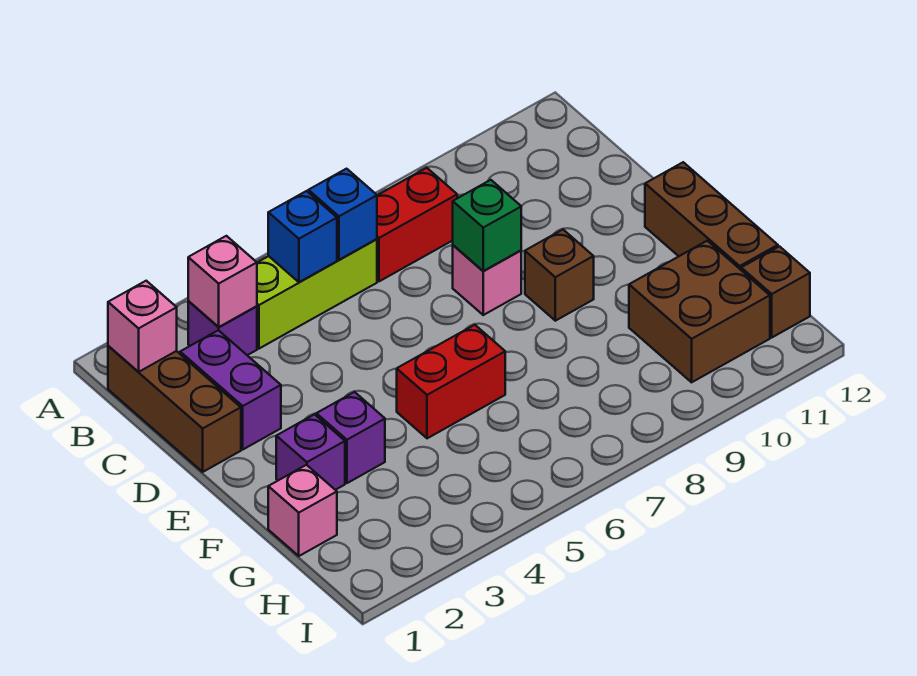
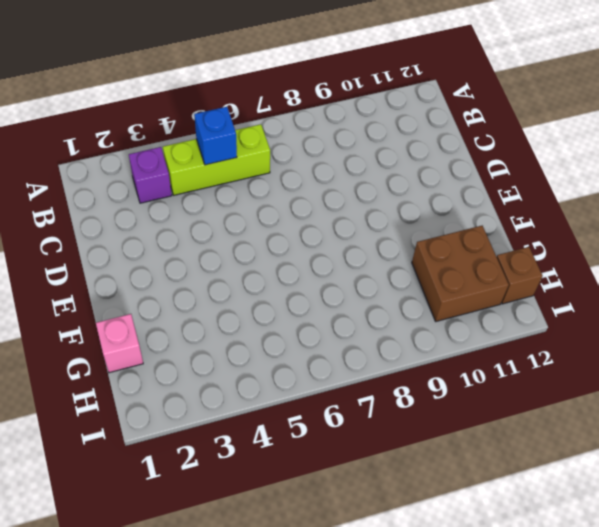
none -> brown brick B1:D1 level 1
none -> red brick B7:B8 level 1
none -> purple brick C2:D2 level 1

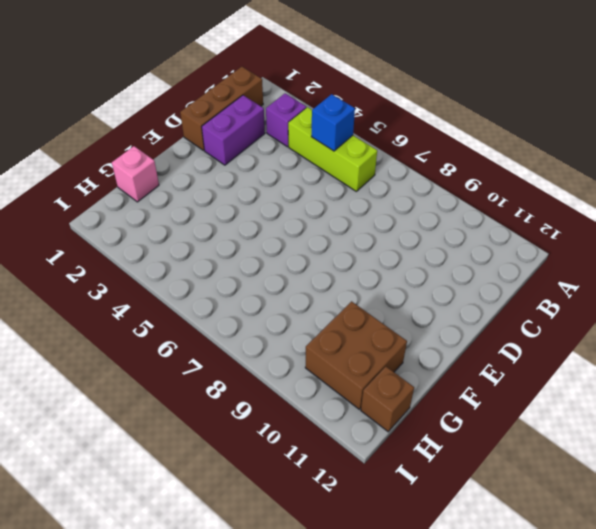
none -> red brick B7:B8 level 1
none -> pink brick D8 level 1
none -> brown brick E9 level 1

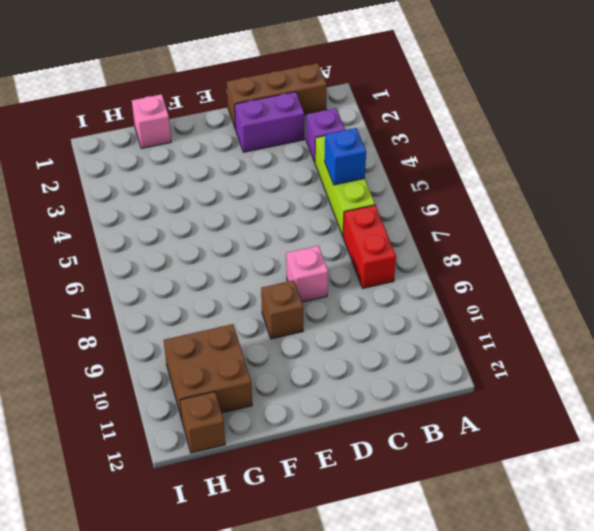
none -> brown brick E12:G12 level 1
none -> purple brick F2 level 1
none -> purple brick F3 level 1

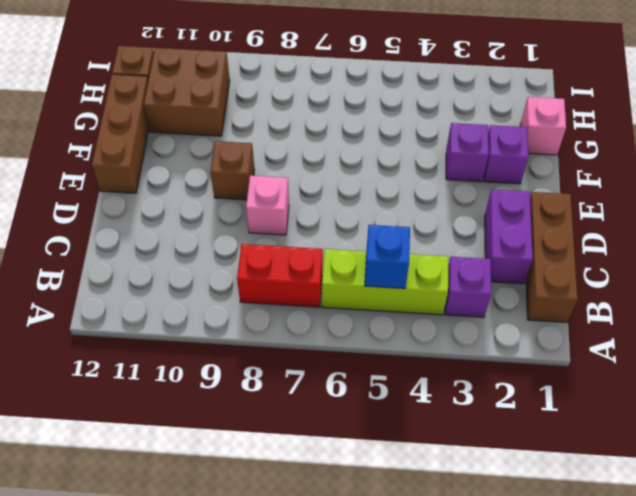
none -> red brick F5:F6 level 1
none -> pink brick B1 level 2
none -> pink brick B3 level 2

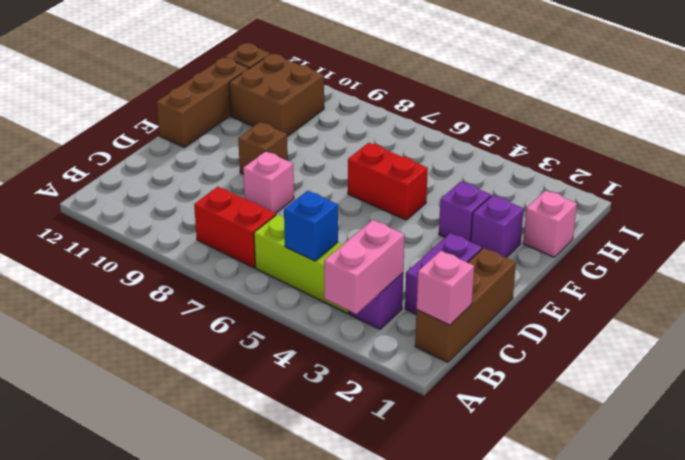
pink brick A3:B3 level 2 -> pink brick B3 level 2
none -> blue brick B6 level 2
none -> green brick D8 level 2

